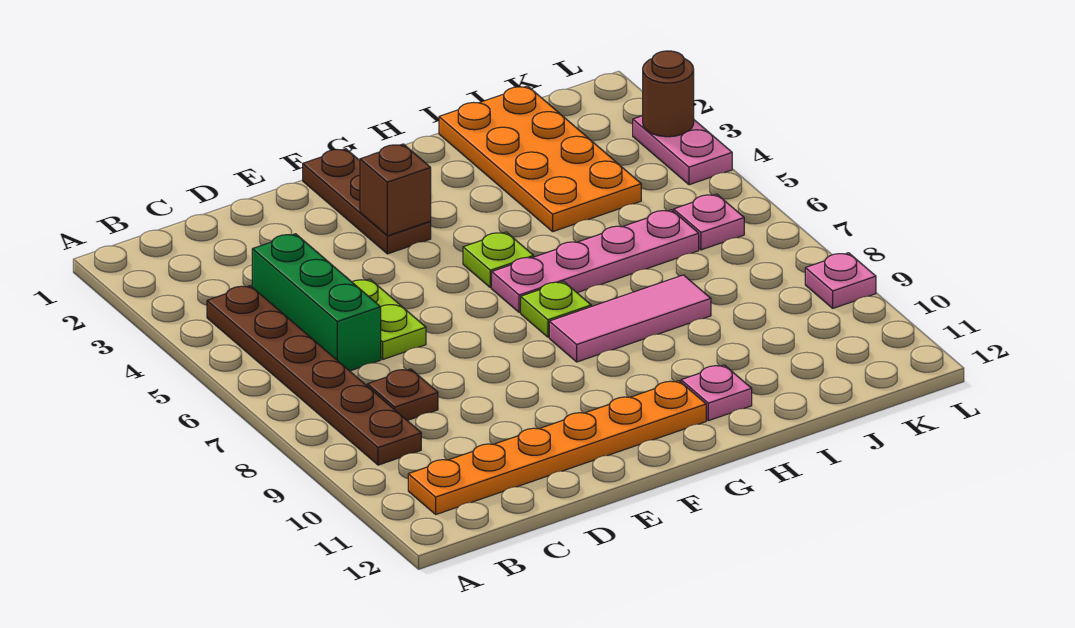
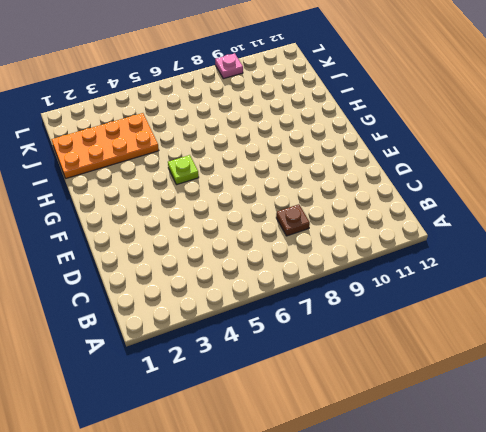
none -> brown plate B4:B9 level 1
none -> orange plate B11:G11 level 1
none -> green brick C4:C6 level 1

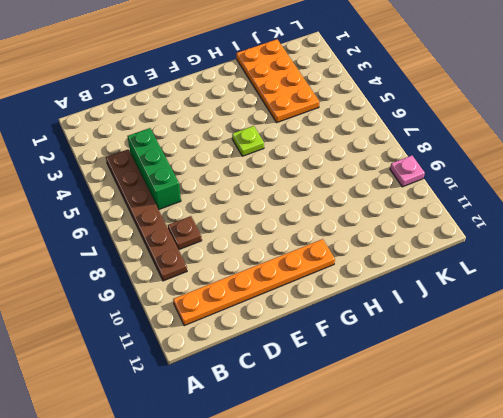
none -> lime plate D5:D6 level 1
none -> brown plate F1:F3 level 1
none -> pink plate G6:J6 level 1

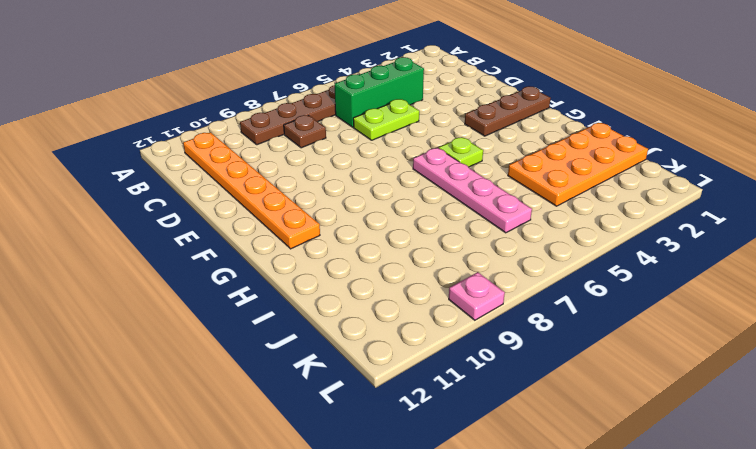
none -> lime plate G7 level 1
none -> pink tile G8:I8 level 1
none -> pink plate H11 level 1

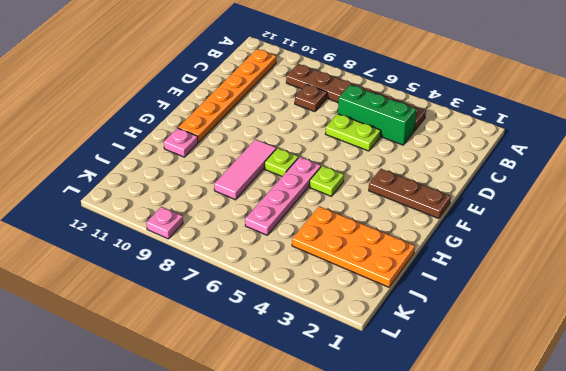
none -> pink plate K6 level 1
none -> pink plate L3:L4 level 1
none -> brown brick F3 level 2

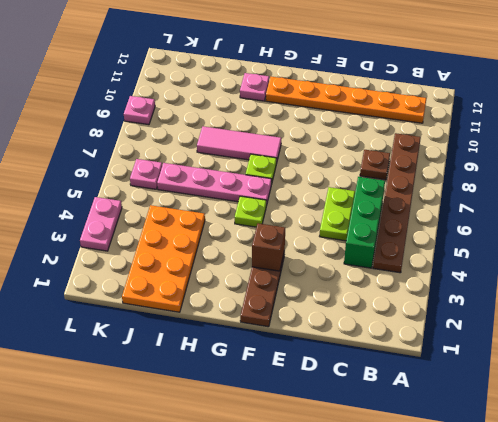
none -> brown round brick L3 level 2

